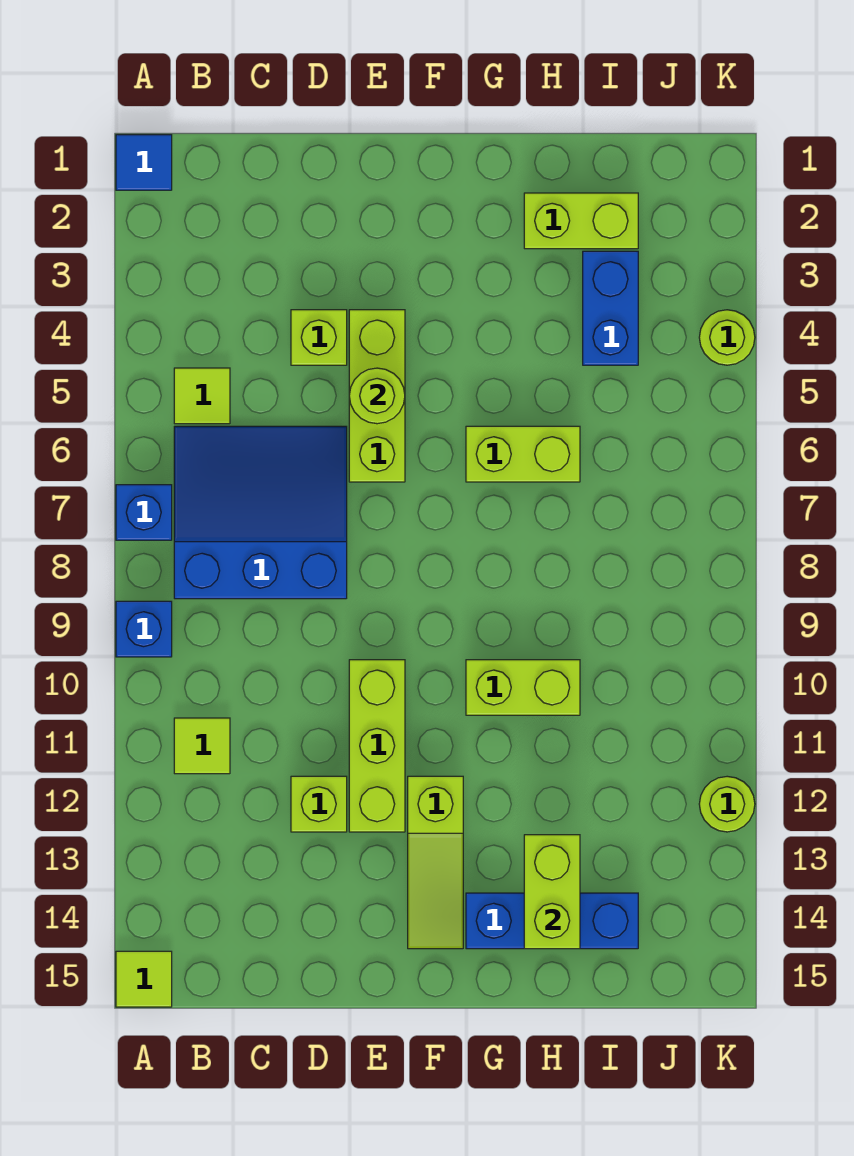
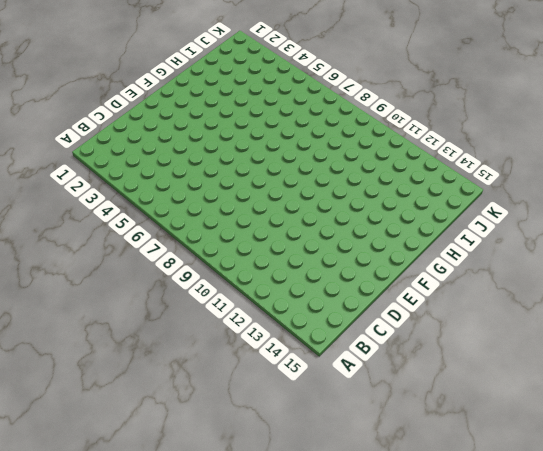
none -> blue tile A1 level 1
none -> blue brick A7 level 1
none -> blue brick A9 level 1

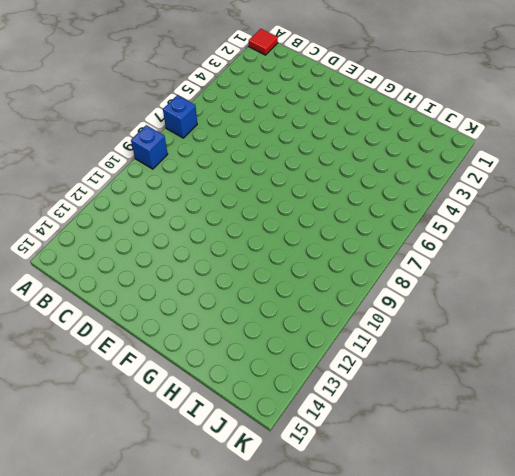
red tile A1 level 1 -> blue tile A1 level 1
none -> lime tile A15 level 1
none -> lime tile B5 level 1
none -> blue slope B6:D8 level 1 top 8

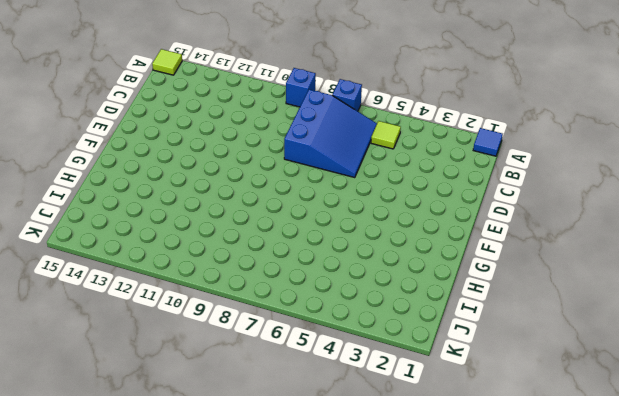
none -> lime tile B11 level 1
none -> lime brick D4 level 1
none -> lime brick D12 level 1

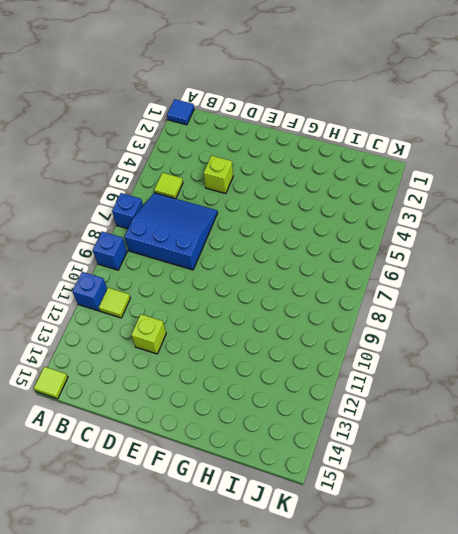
blue brick A11 level 1 -> none
none -> lime brick E4:E6 level 1
none -> lime brick E10:E12 level 1
none -> lime slope F12:F14 level 1 top 12

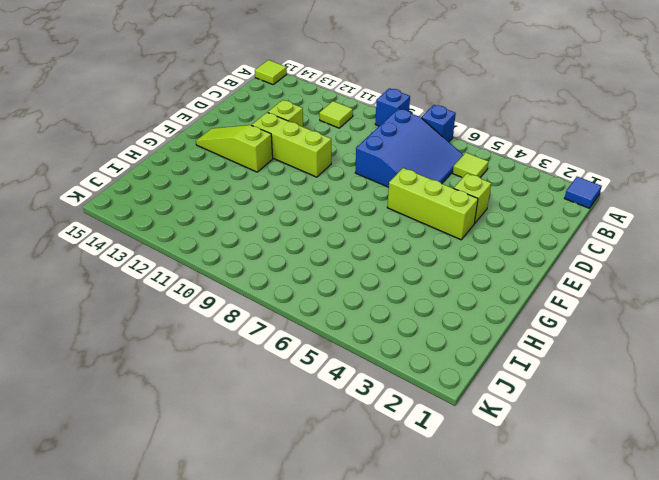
none -> lime brick G6:H6 level 1
none -> lime brick G10:H10 level 1
none -> blue brick G14:I14 level 1

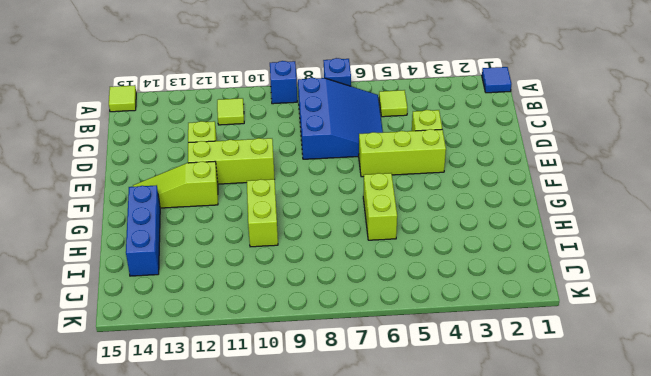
none -> lime brick H2:I2 level 1
none -> blue brick I3:I4 level 1
none -> lime round brick K4 level 1

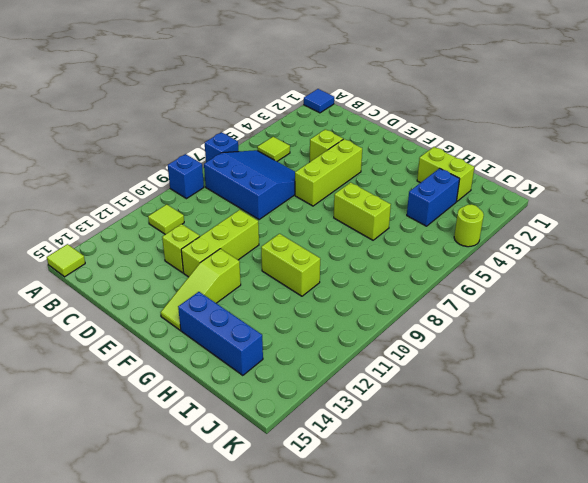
none -> lime round brick K12 level 1
none -> lime round brick E5 level 2
none -> lime brick H13:H14 level 2

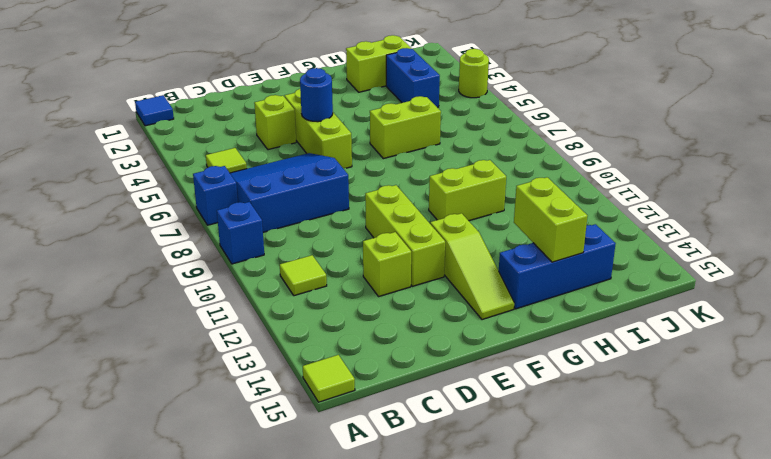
blue round brick E5 level 2 -> lime round brick E5 level 2
none -> lime round brick K12 level 1

